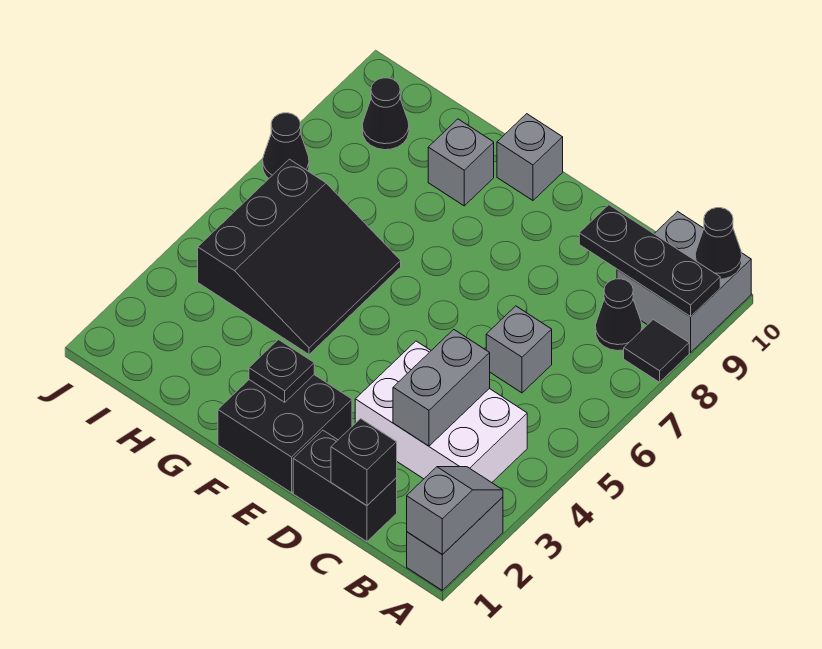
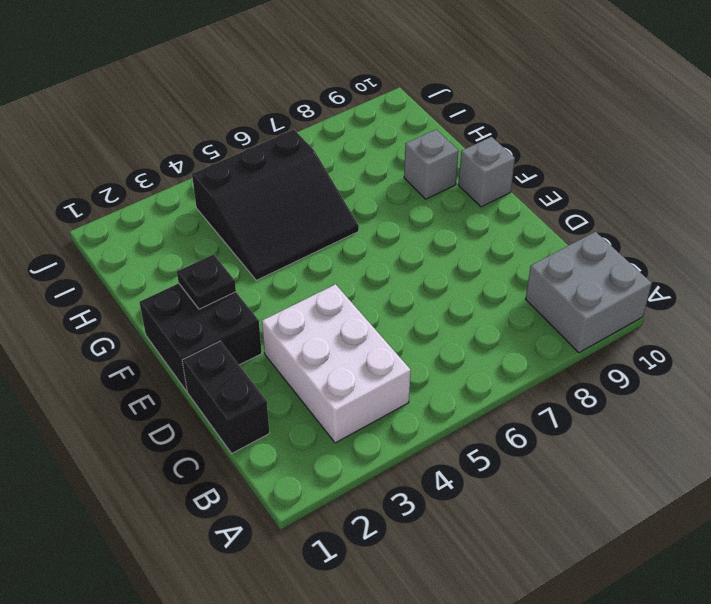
none -> grey brick A1:A2 level 1
none -> black tile A8 level 1
none -> black cone B8 level 1

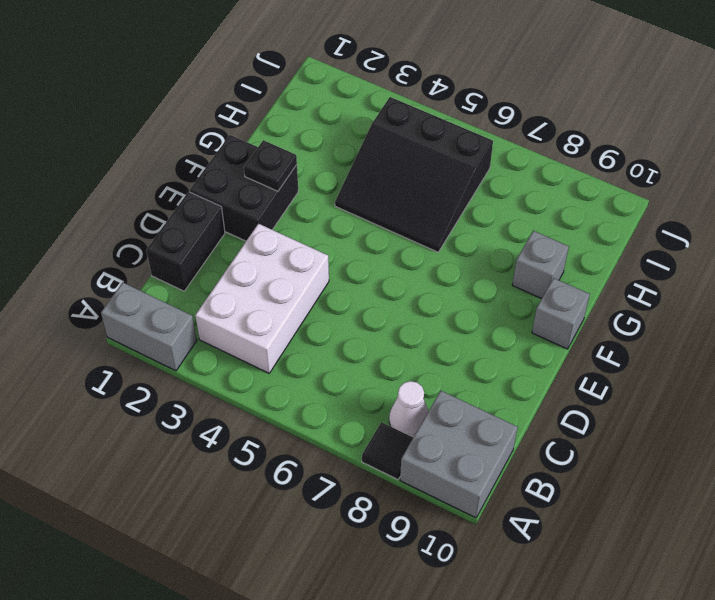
white cone B8 level 1 -> black cone B8 level 1
none -> grey brick C6 level 1
none -> black cone I9 level 1
none -> black cone J7 level 1

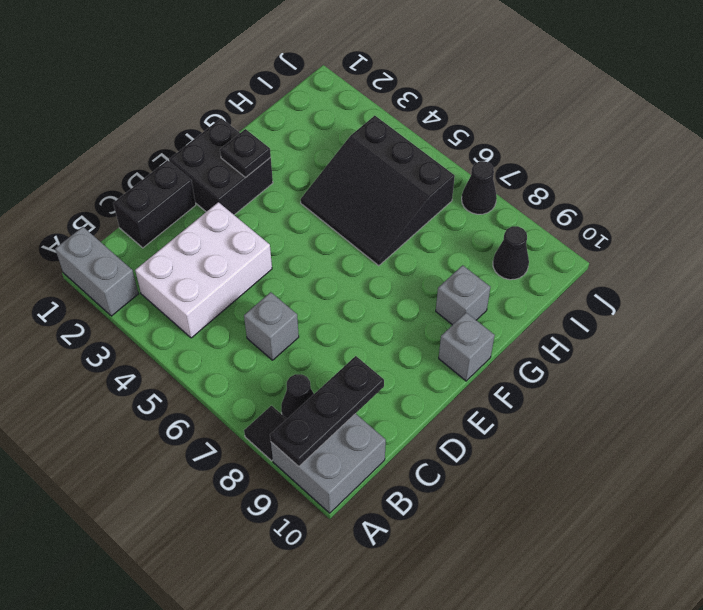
none -> grey slope A1:A2 level 2 top 1
none -> black cone A10 level 2
none -> black brick C1 level 2

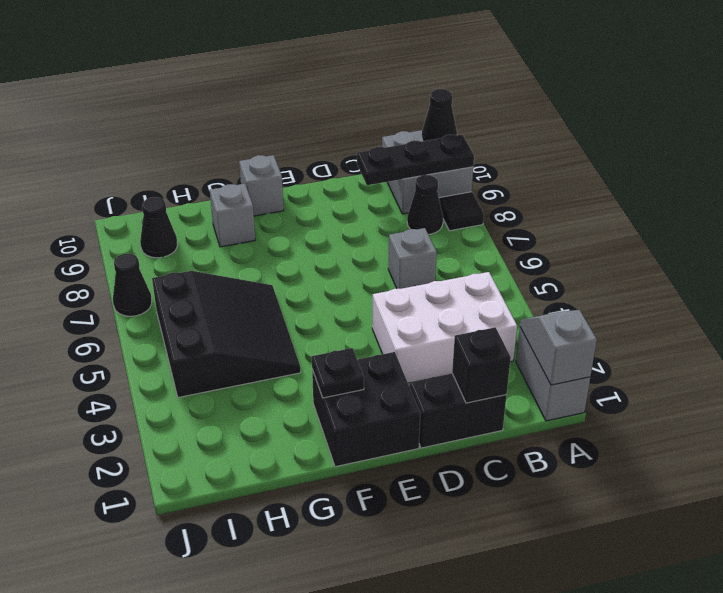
none -> grey brick C3:C4 level 2

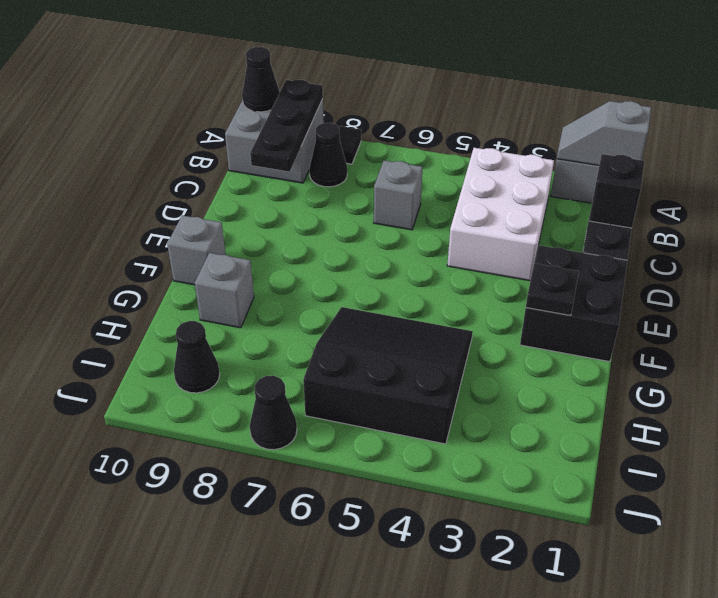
none -> grey brick C3:C4 level 2

